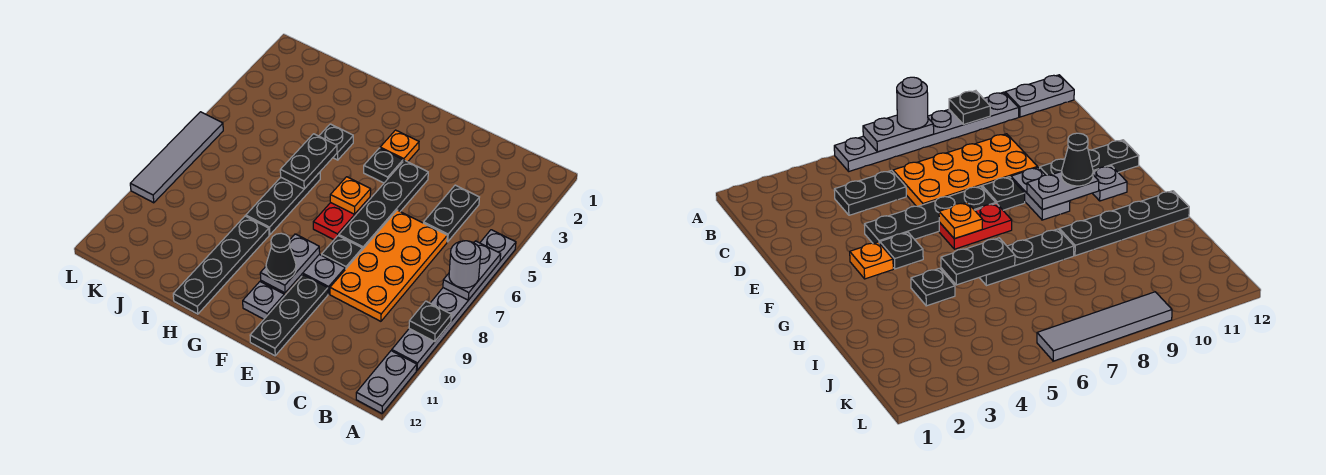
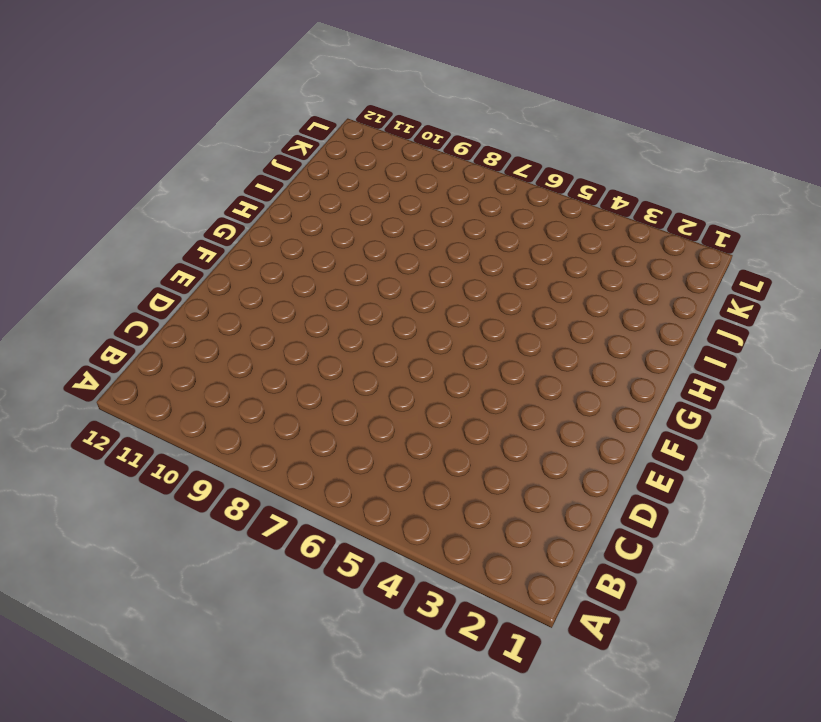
none -> grey plate A5:A10 level 1
none -> grey plate A11:A12 level 1
none -> black plate C4:C5 level 1

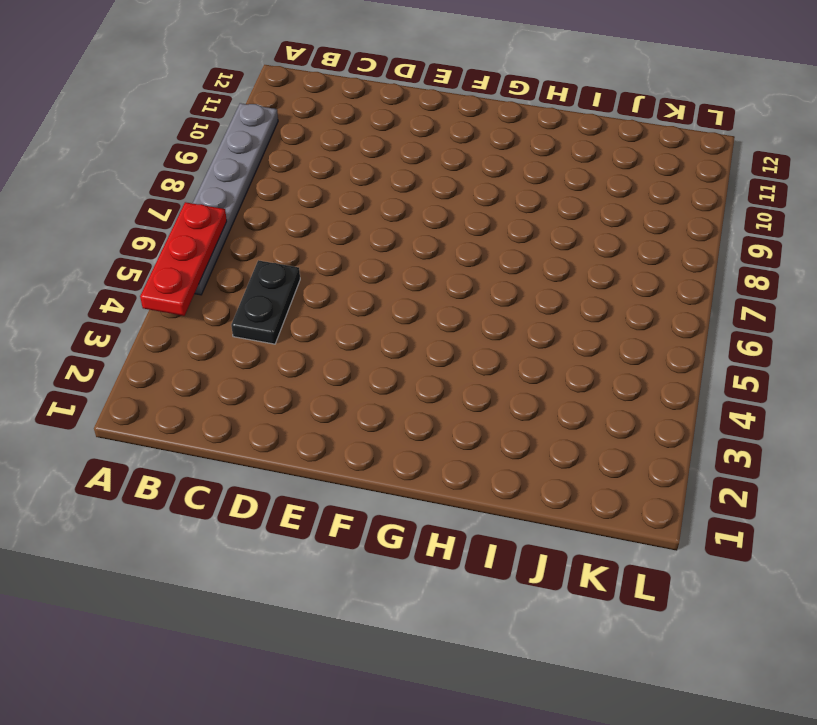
red plate A4:A6 level 2 -> grey plate A6:A7 level 2
none -> grey plate A11:A12 level 1
none -> orange plate C6:D9 level 1
none -> black plate E4:E7 level 1

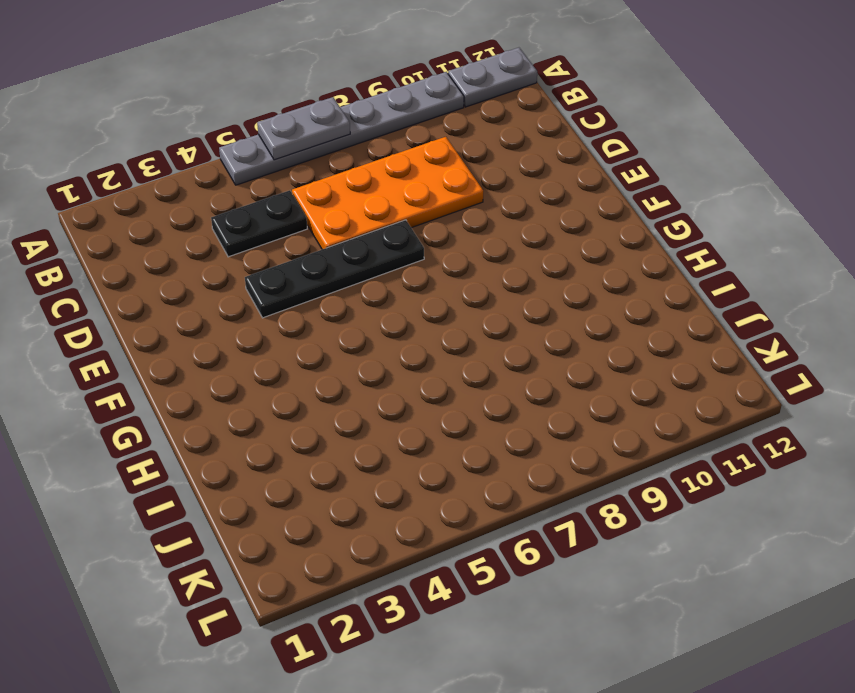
none -> black plate E8 level 1
none -> grey plate E9:F9 level 1
none -> black plate E10:E12 level 1

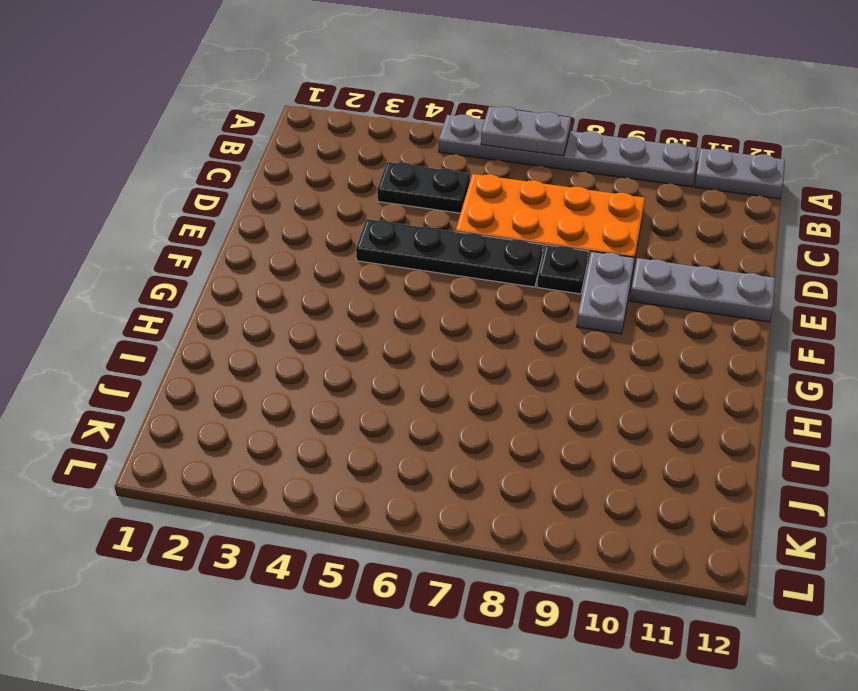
grey plate E10:E12 level 1 -> black plate E10:E12 level 1
none -> orange plate F3 level 1
none -> black plate F4 level 1
none -> red plate F6:F7 level 1

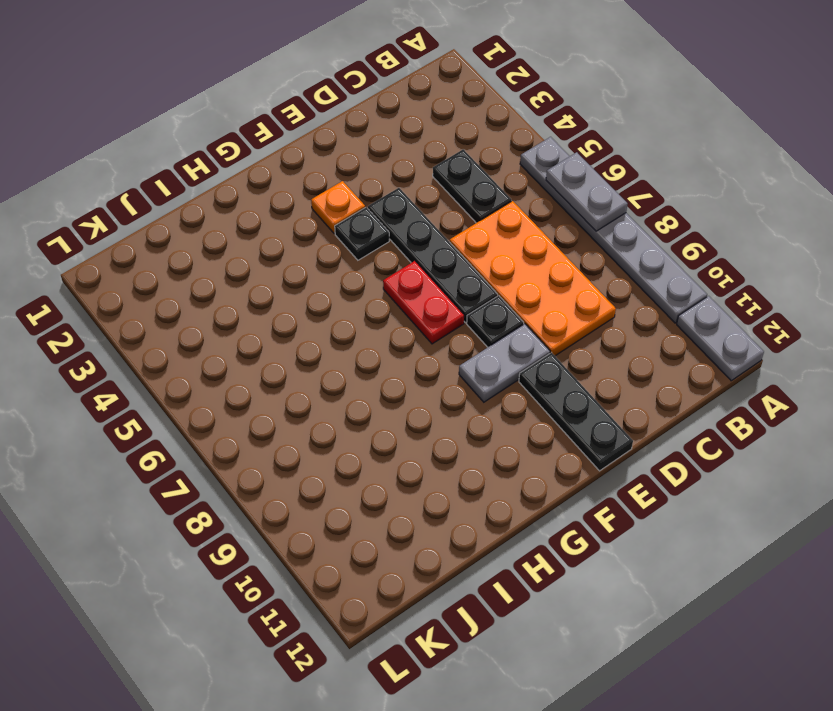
none -> grey plate F11 level 1
none -> black plate H4 level 1
none -> black plate H6:H8 level 1

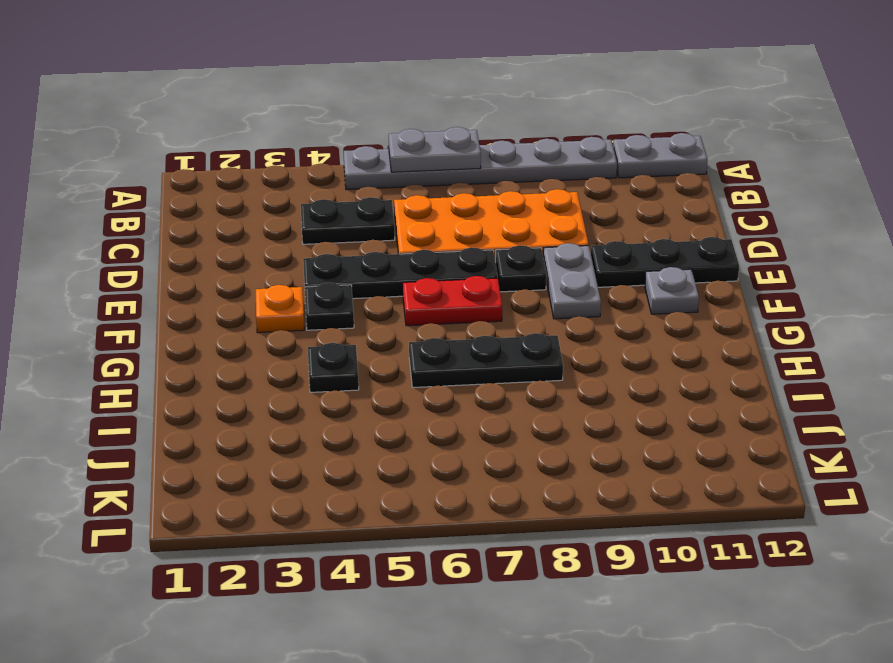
none -> black plate H9:H12 level 1
none -> grey tile L6:L9 level 1
none -> black plate A9 level 2

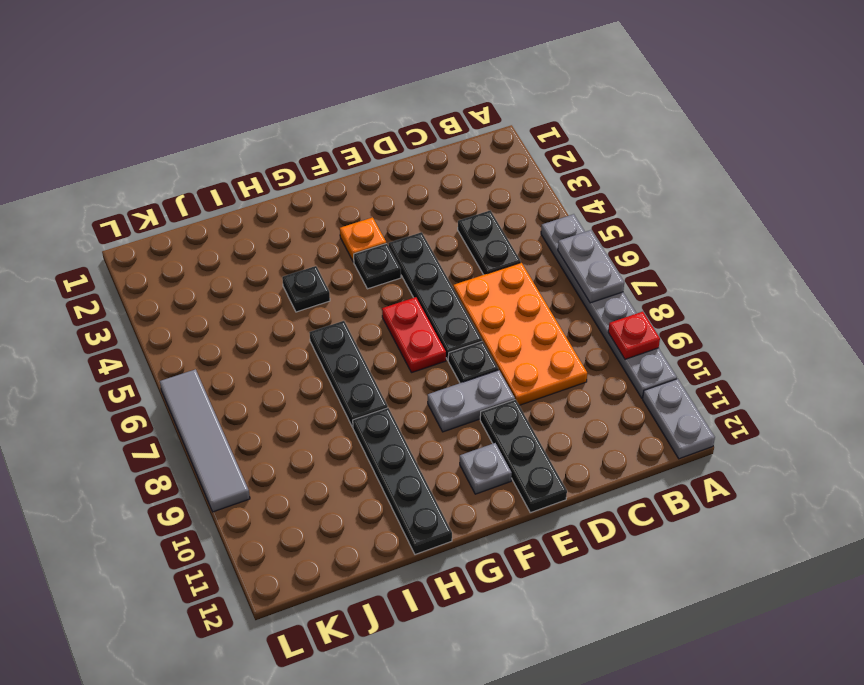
red plate A9 level 2 -> black plate A9 level 2
none -> orange plate F6 level 2
none -> grey plate F9:F10 level 2
none -> black plate H5:H6 level 2

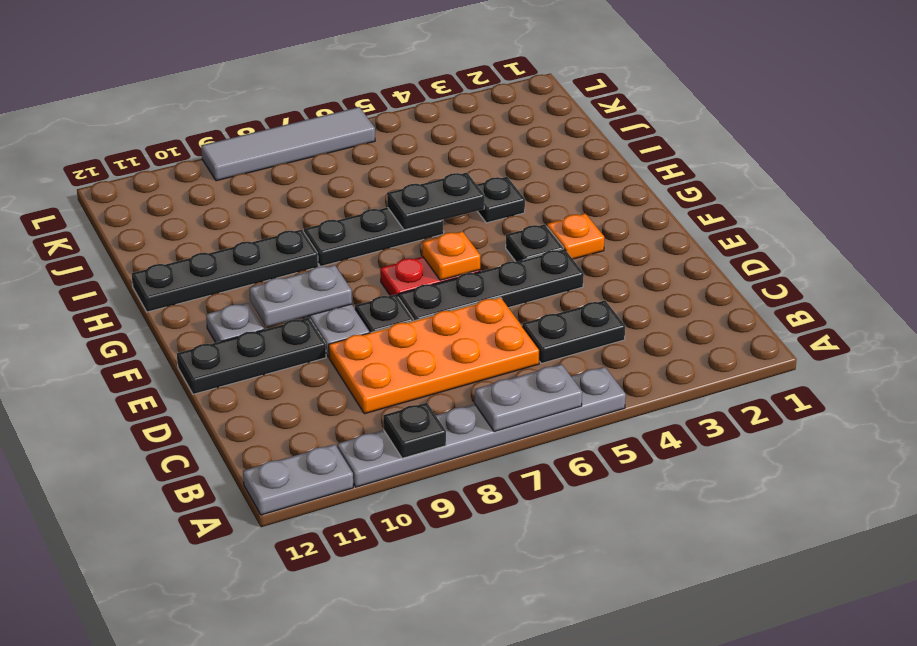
none -> grey round brick A7 level 3
none -> black cone F10 level 3

